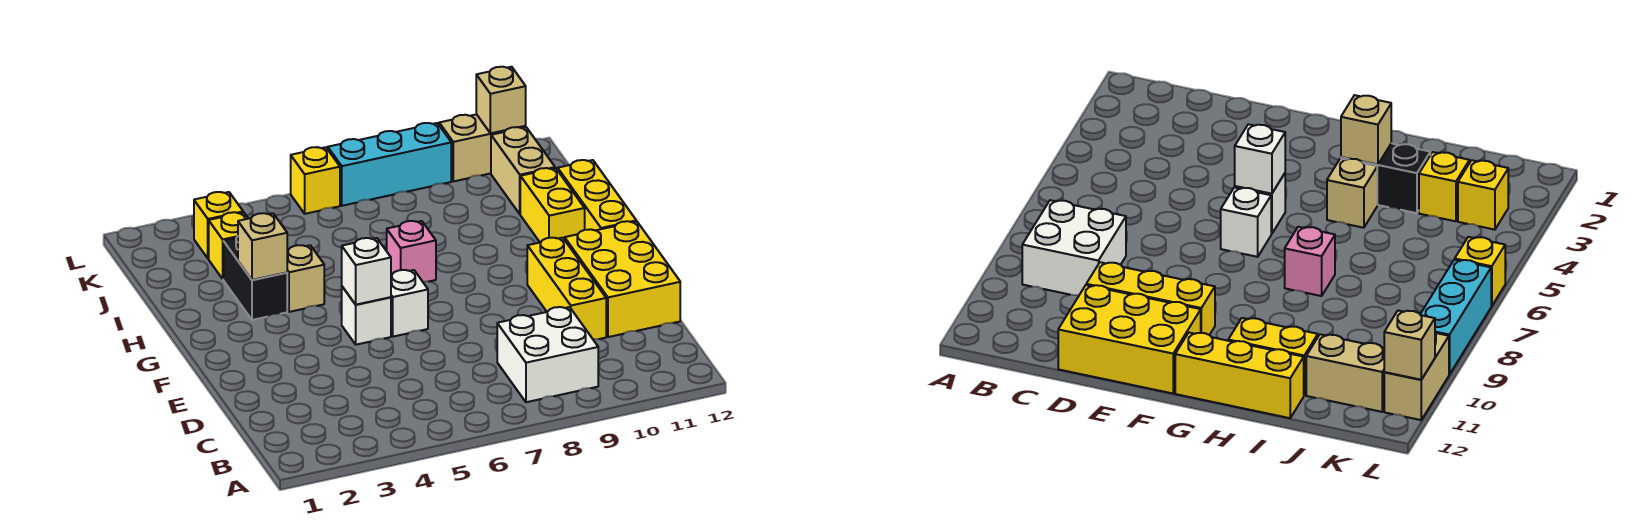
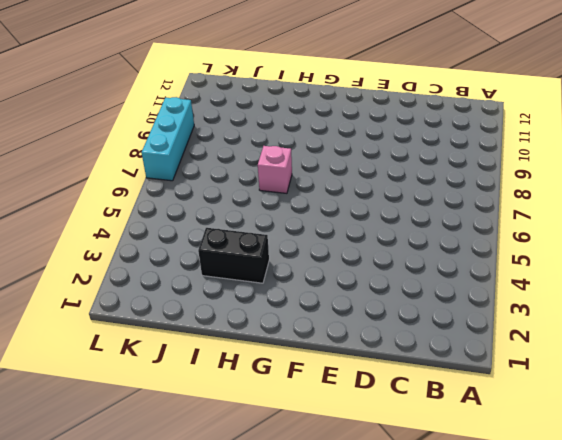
none -> white brick B8:C9 level 1
none -> yellow brick D10:F10 level 1
none -> yellow brick D11:F12 level 1

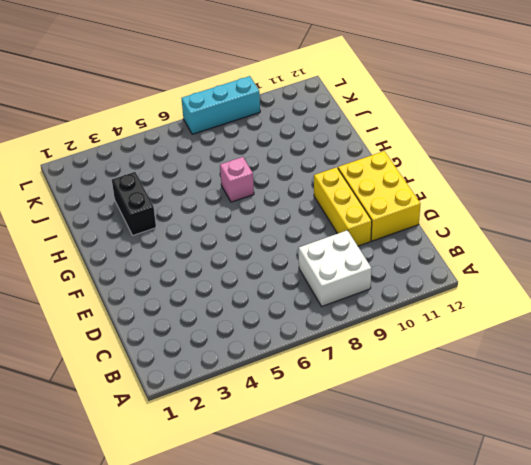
none -> white brick F5 level 1
none -> white brick F6 level 1
none -> yellow brick G12:I12 level 1

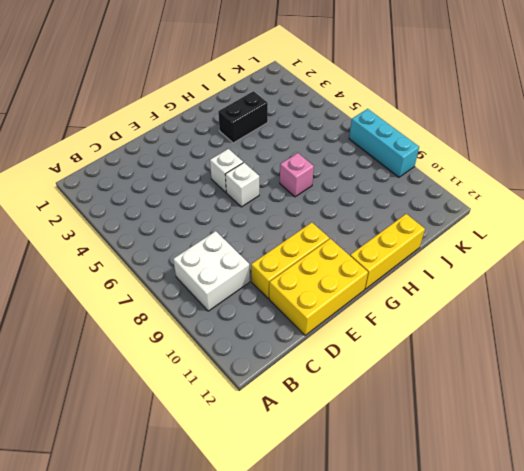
none -> tan brick H4 level 1
none -> yellow brick H11:I11 level 1
none -> yellow brick J3 level 1

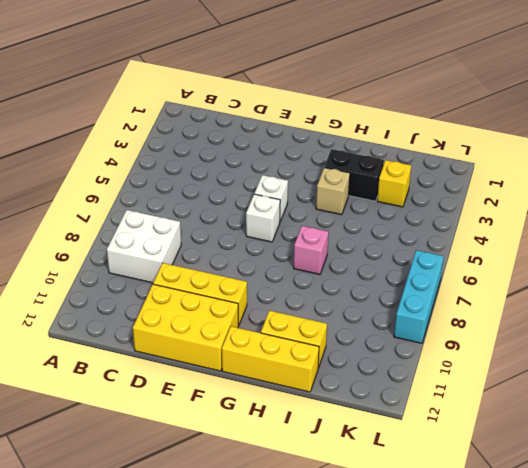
none -> tan brick J11:K11 level 1
none -> yellow brick K3 level 1
none -> yellow brick L6 level 1

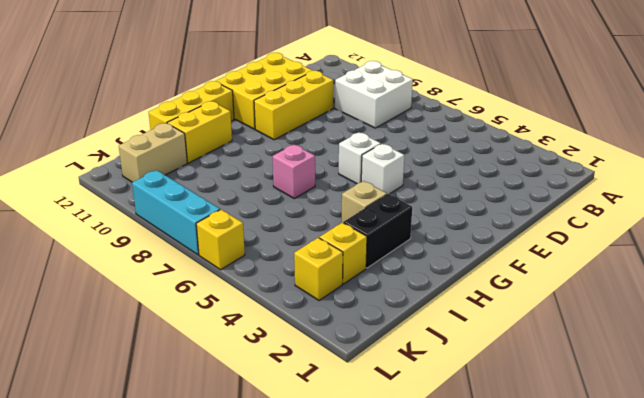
none -> tan brick L10:L11 level 1
none -> white brick F5 level 2
none -> tan brick H3 level 2

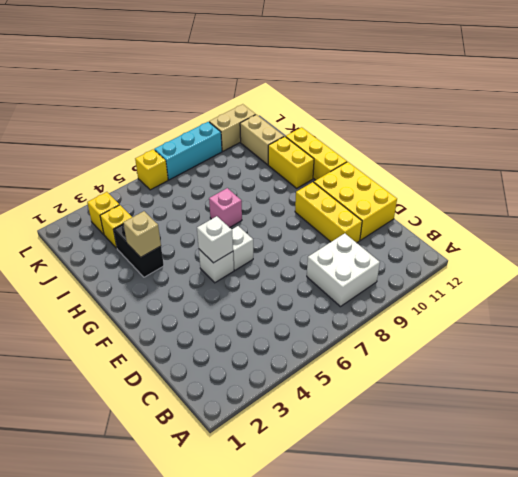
none -> tan brick H4 level 1
none -> tan brick L11 level 2

